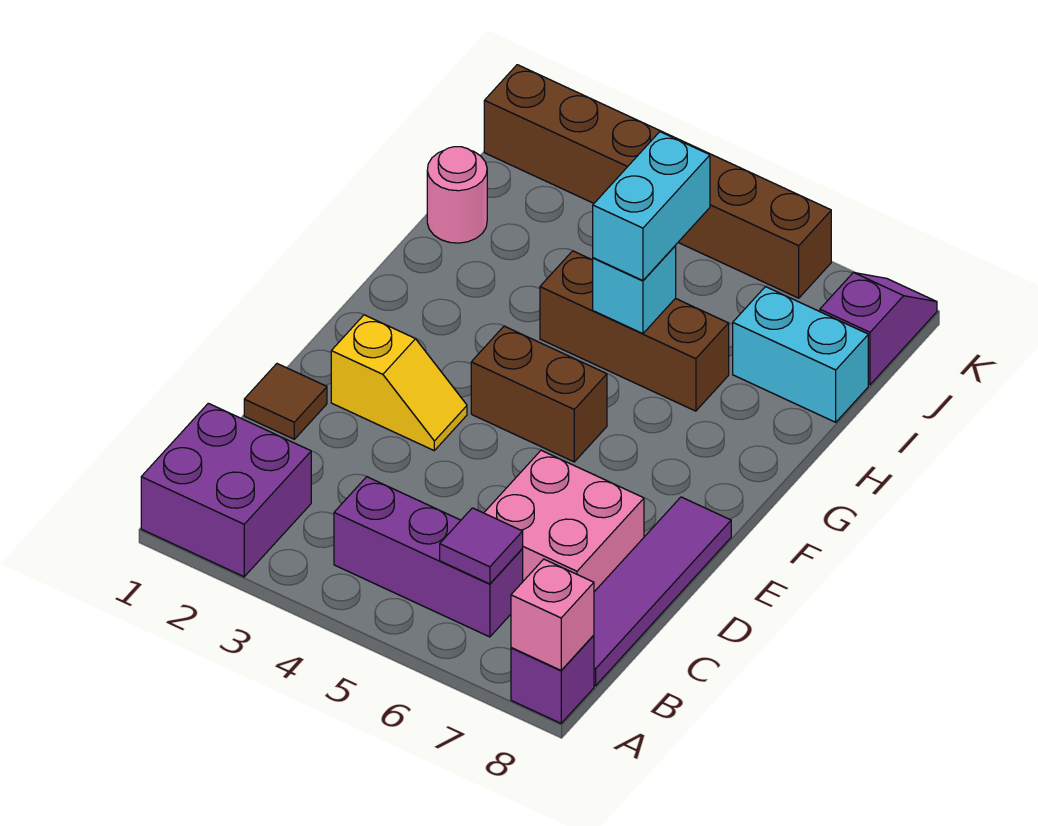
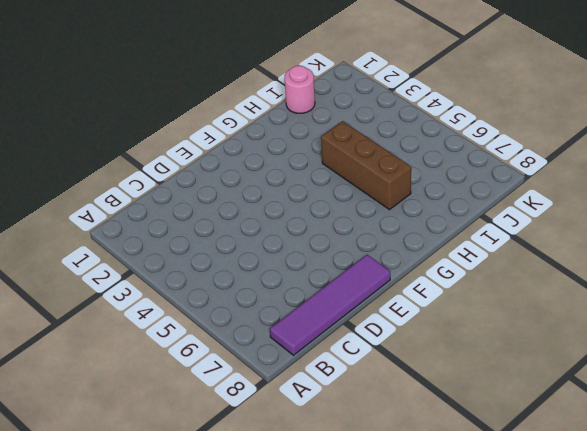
none -> purple brick A1:B2 level 1
none -> purple brick A8 level 1
none -> purple brick B4:B6 level 1

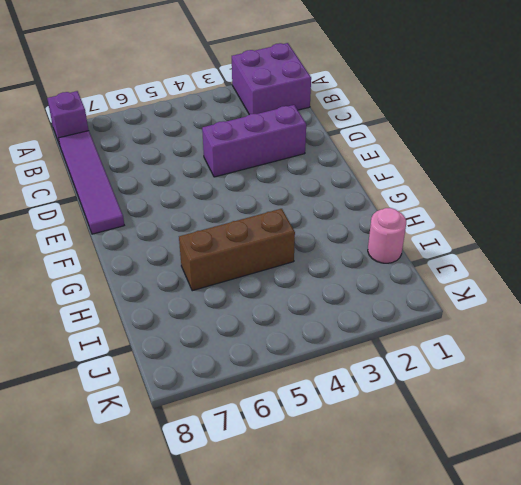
purple brick D2:D4 level 1 -> purple brick B4:B6 level 1
none -> pink brick C6:D7 level 1
none -> brown tile D1 level 1
none -> yellow slope E2:E3 level 1 top 2

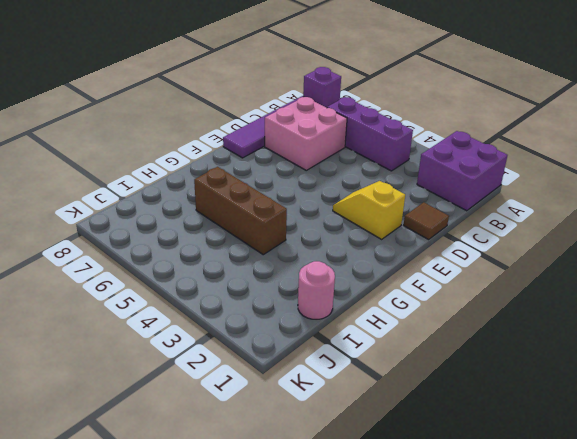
none -> brown brick F4:F5 level 1
none -> cyan brick I7:I8 level 1
none -> purple slope J8:K8 level 1 top J

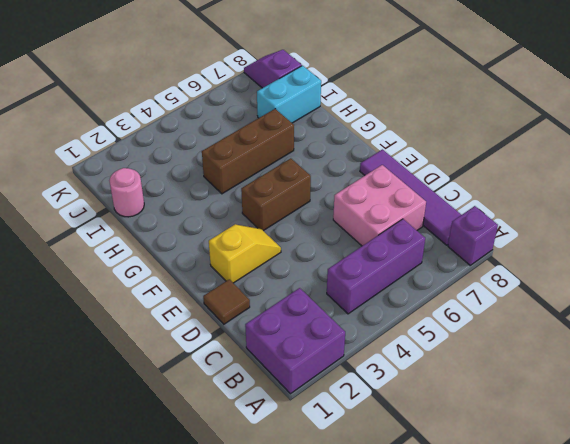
none -> brown brick K1:K6 level 1
none -> pink brick A8 level 2
none -> purple tile B6 level 2

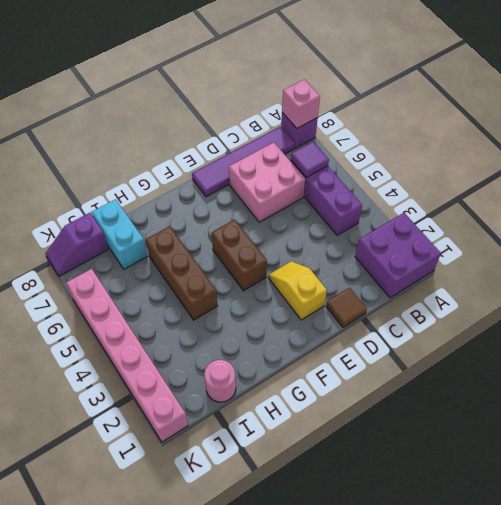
pink brick K1:K6 level 1 -> brown brick K1:K6 level 1
none -> cyan brick H5 level 2
none -> cyan brick H5:I5 level 3

